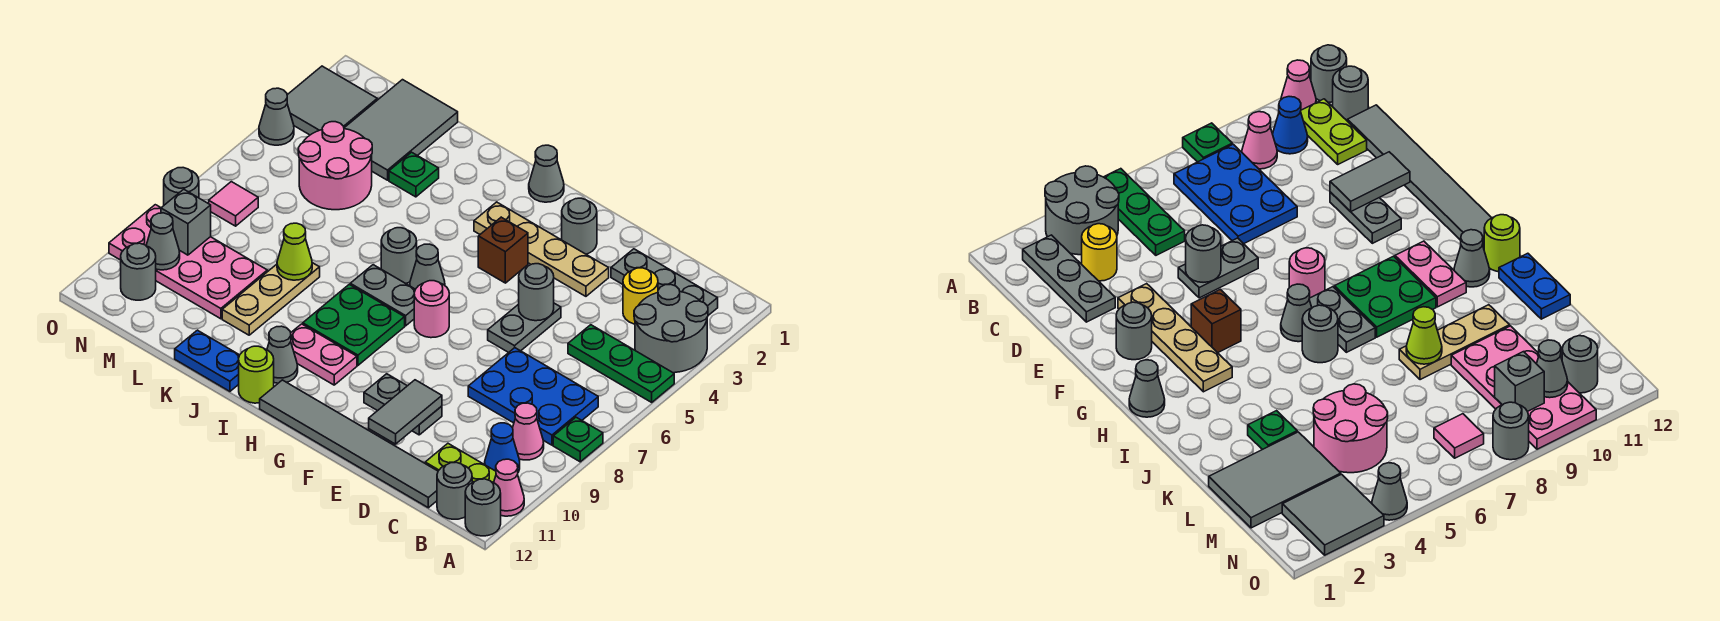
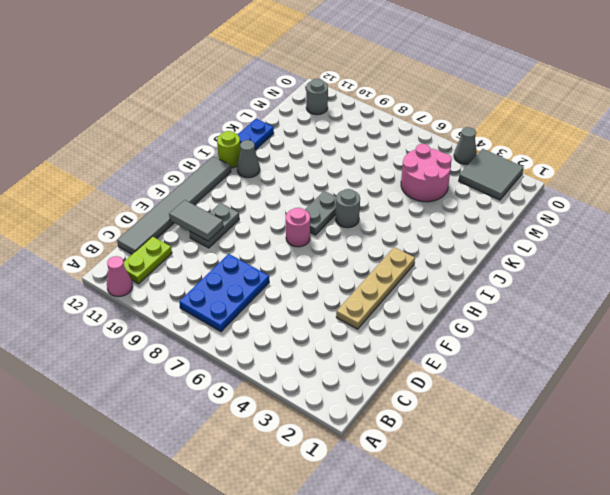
none -> grey round brick A3:B4 level 1
none -> green plate A5:C5 level 1
none -> green plate A8 level 1
none -> grey round brick A12 level 1

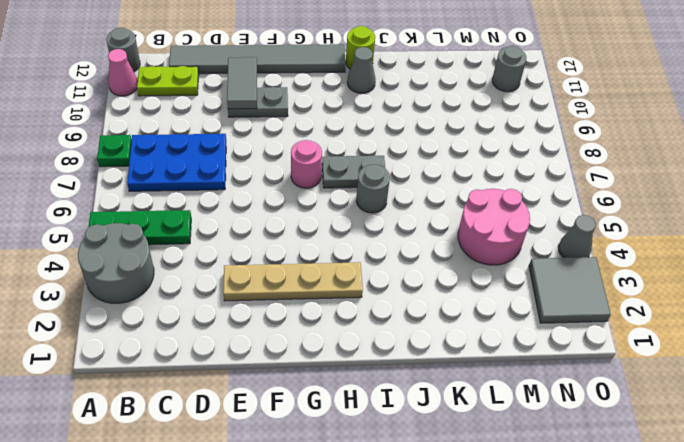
none -> grey plate B2:D2 level 1
none -> pink cone B9 level 1
none -> blue cone B10 level 1
none -> grey round brick B12 level 1

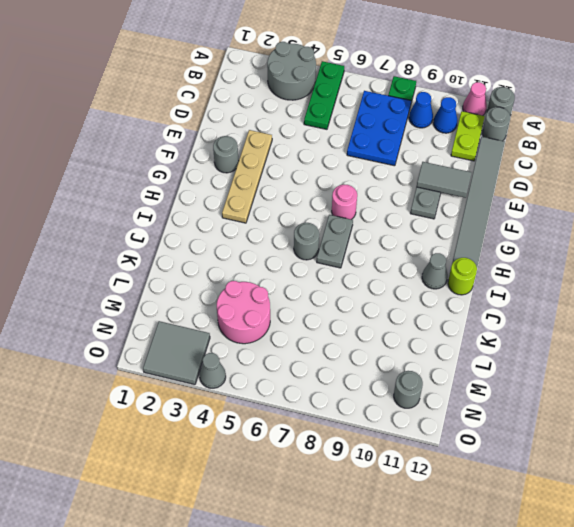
blue cone B9 level 1 -> pink cone B9 level 1
none -> grey plate B2:D2 level 1
none -> yellow round brick C3 level 1
none -> grey plate E5:E6 level 1
none -> brown brick G4 level 1

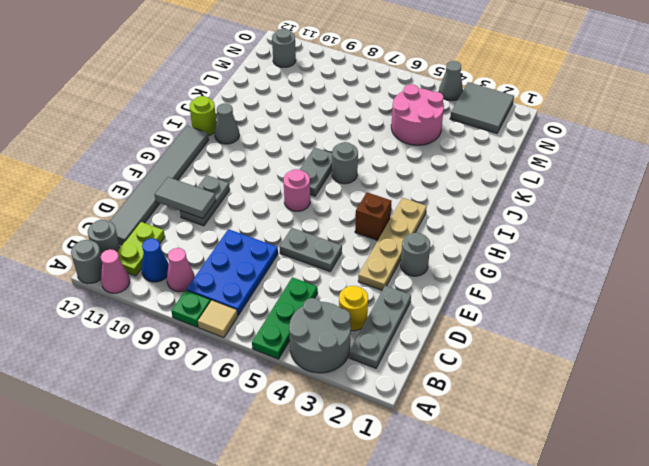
tan tile A7 level 1 -> none
none -> grey cone H1 level 1
none -> grey cone H6 level 1
none -> green plate H8:I9 level 1
none -> pink plate H10:I10 level 1

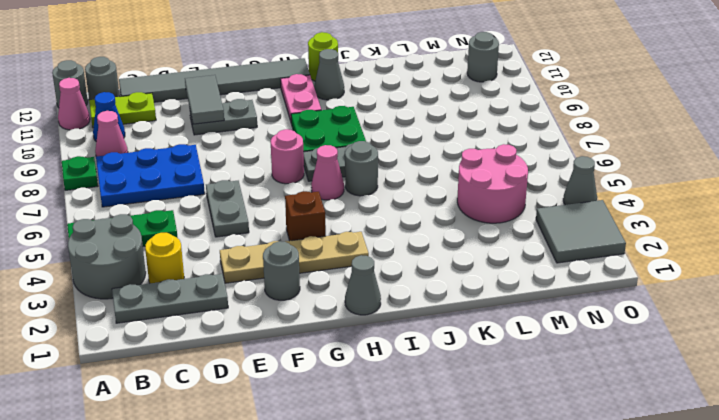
pink cone H6 level 1 -> grey cone H6 level 1
pink plate H10:H11 level 1 -> pink plate H10:I10 level 1
none -> blue plate J12:K12 level 1
none -> green plate K3 level 1
none -> tan plate K8:K10 level 1
none -> grey tile L1:M3 level 1

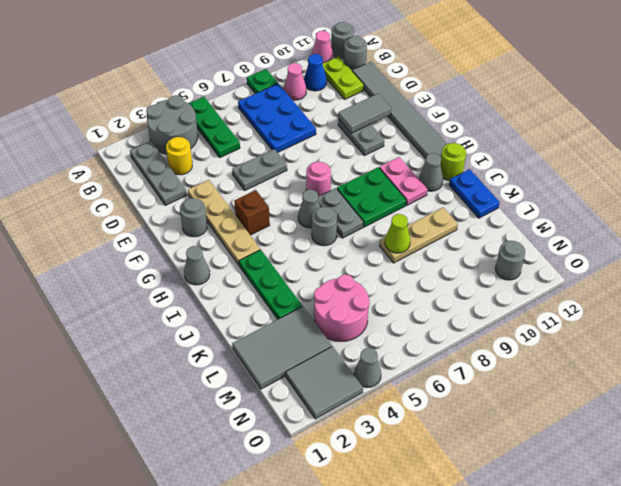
green plate I3:K3 level 1 -> green plate K3 level 1
none -> pink plate L9:O10 level 1
none -> pink tile N7 level 1
none -> grey round brick O8 level 1
none -> grey round brick E5 level 2

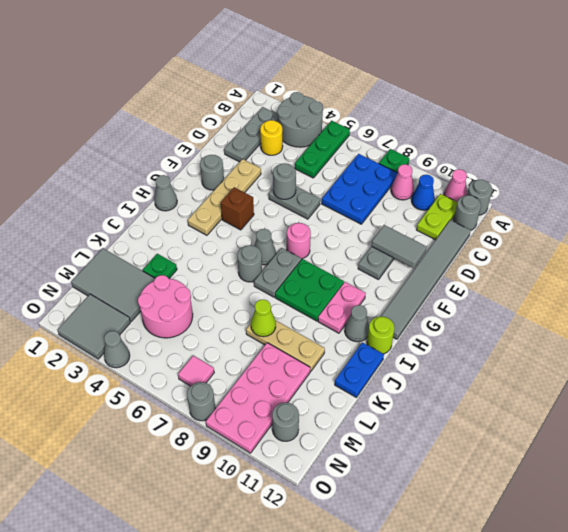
none -> grey brick N9 level 2
none -> grey cone N10 level 2

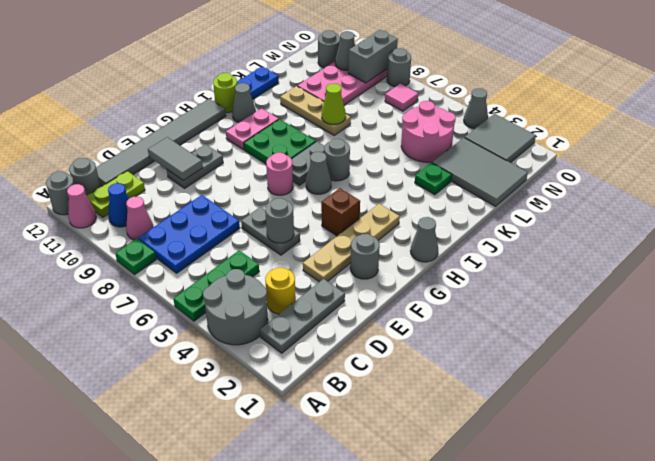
grey brick N9:O9 level 2 -> grey brick N9 level 2

